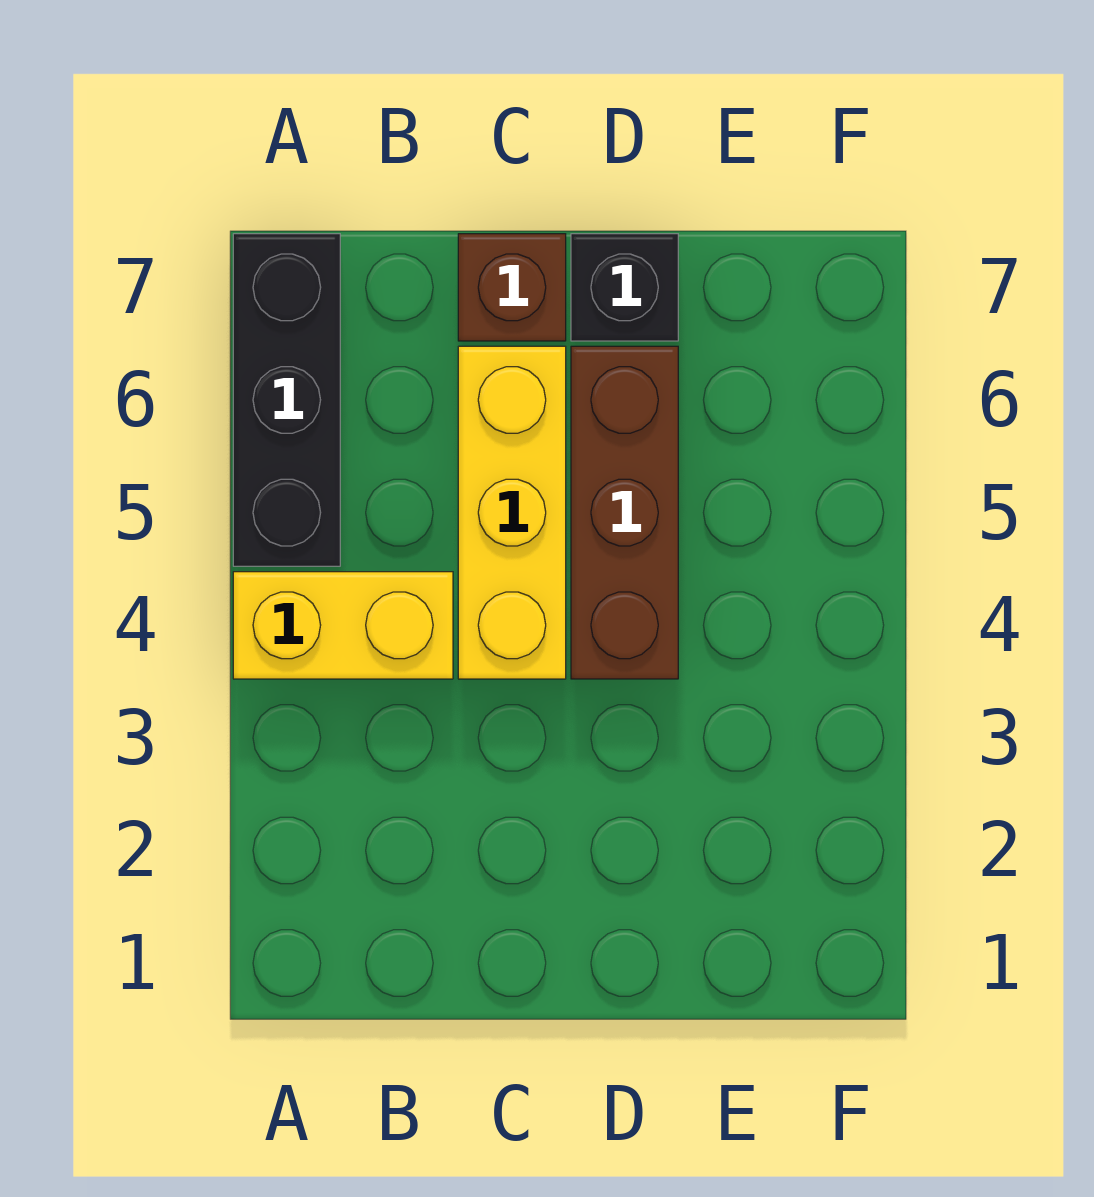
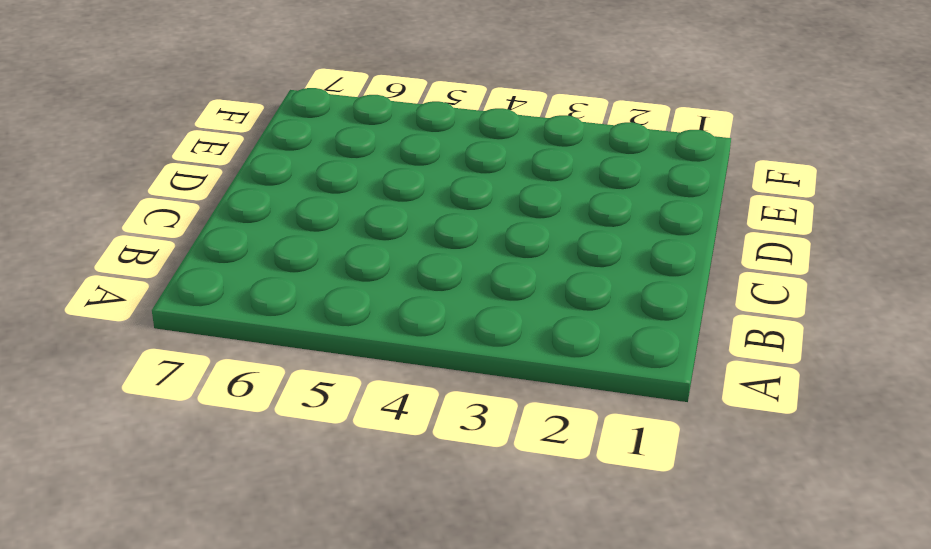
none -> yellow brick A4:B4 level 1
none -> black brick A5:A7 level 1

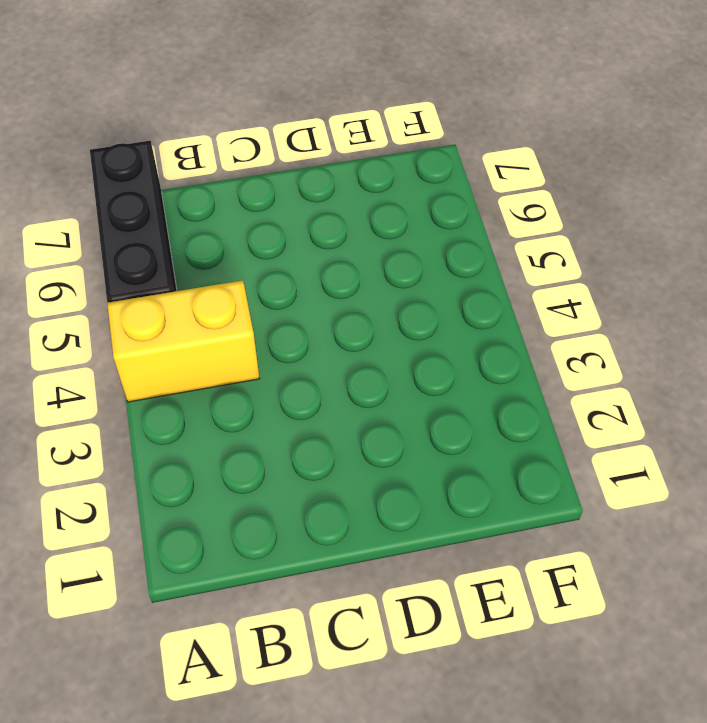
none -> yellow brick C4:C6 level 1
none -> brown brick C7 level 1

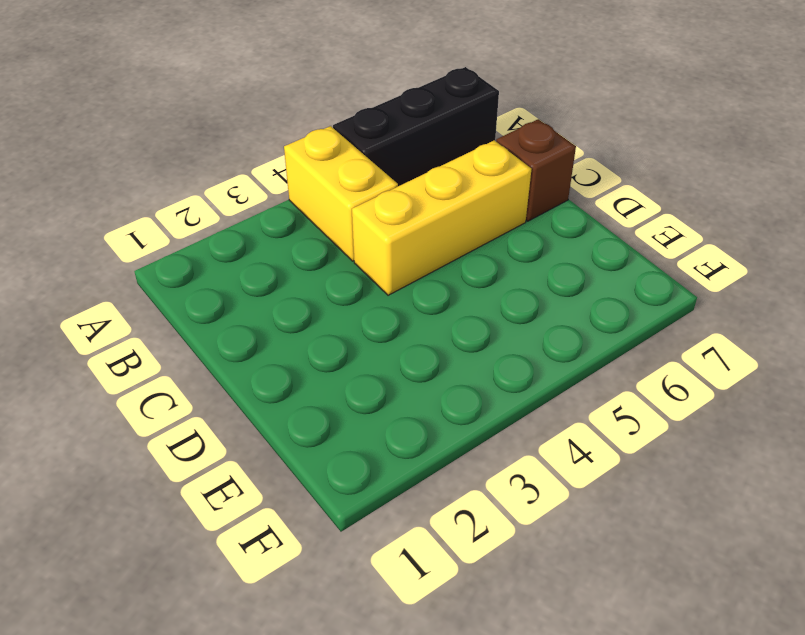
none -> brown brick D4:D6 level 1
none -> black brick D7 level 1

